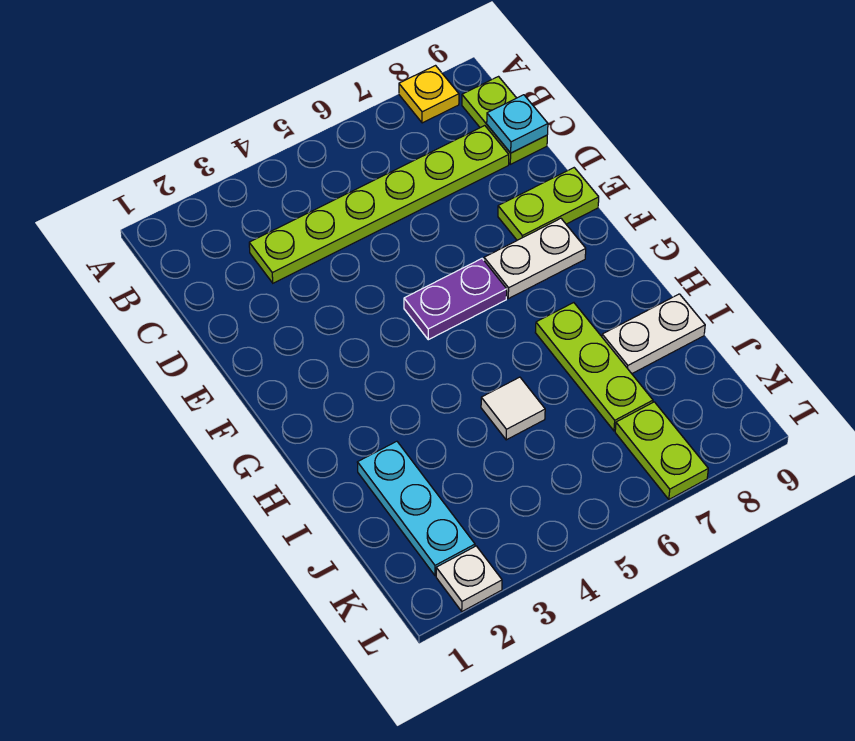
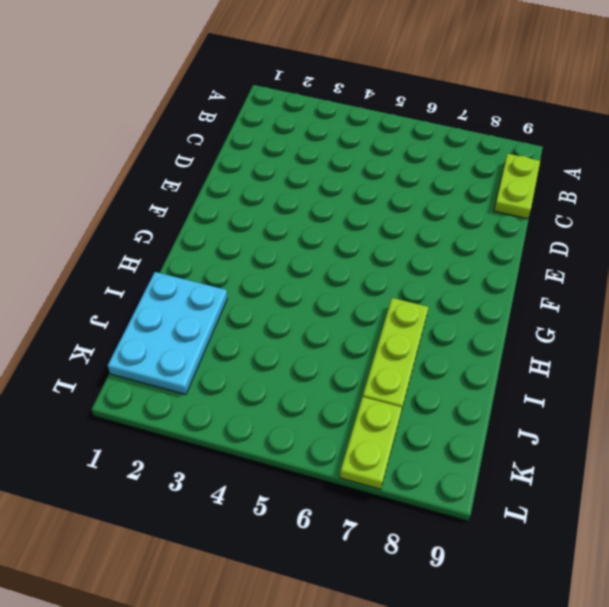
cyan plate I1:K2 level 1 -> cyan plate I2:K2 level 1
none -> yellow plate A8 level 1
none -> lime plate C3:C8 level 1
none -> lime plate E8:E9 level 1

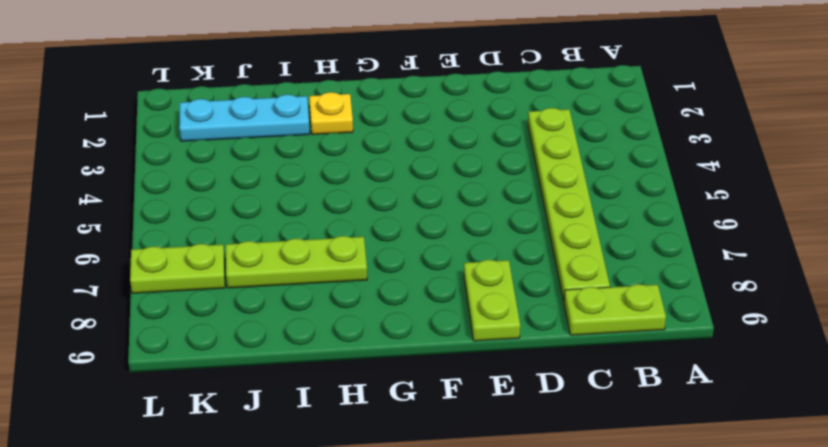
yellow plate H2 level 1 -> yellow plate A8 level 1
none -> purple plate F5:F6 level 1
none -> white plate F7:F8 level 1
none -> white tile I5 level 1

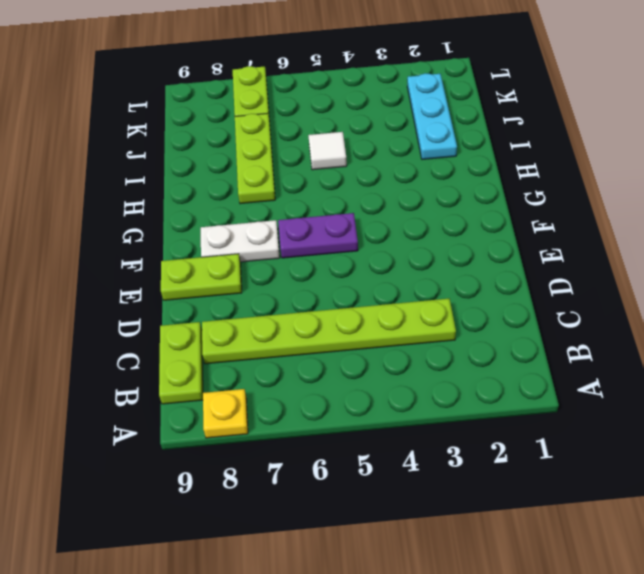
none -> white plate I8:I9 level 1
none -> white plate L2 level 1
none -> cyan plate C9 level 2

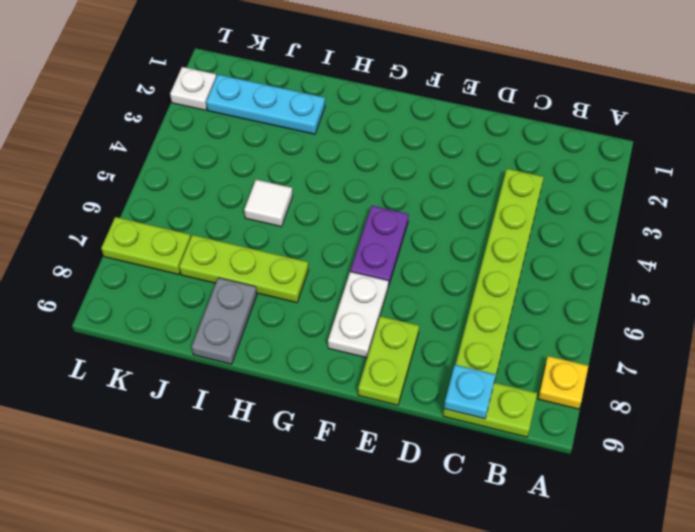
grey plate I8:I9 level 1 -> white plate I8:I9 level 1

